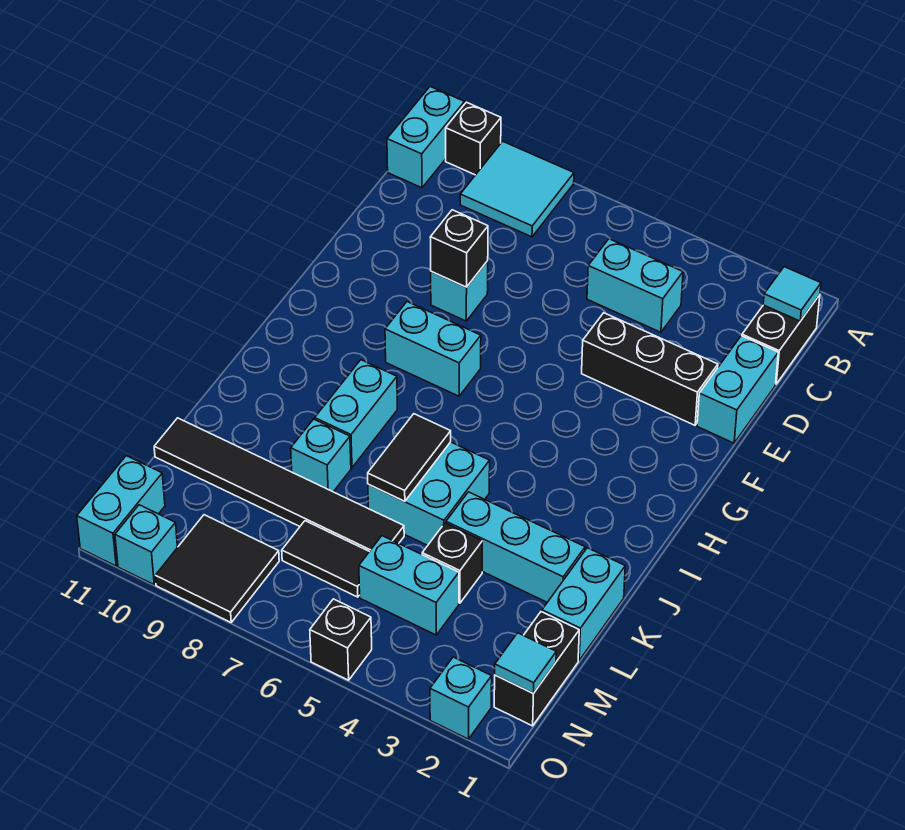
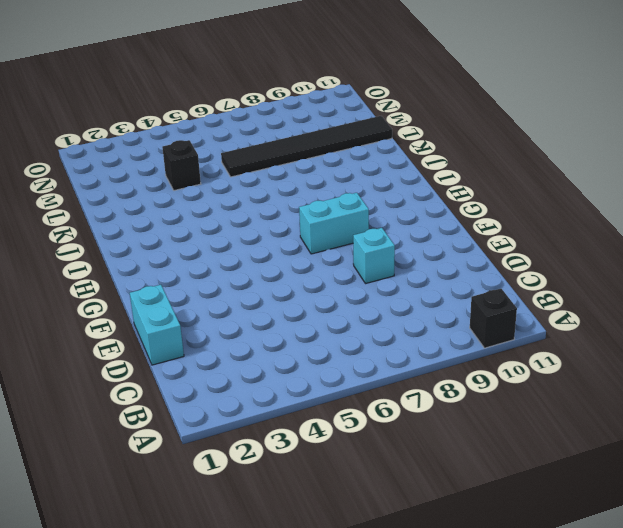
none -> cyan tile A8:B9 level 1
none -> cyan brick A11:B11 level 1
none -> black brick B1:C1 level 1

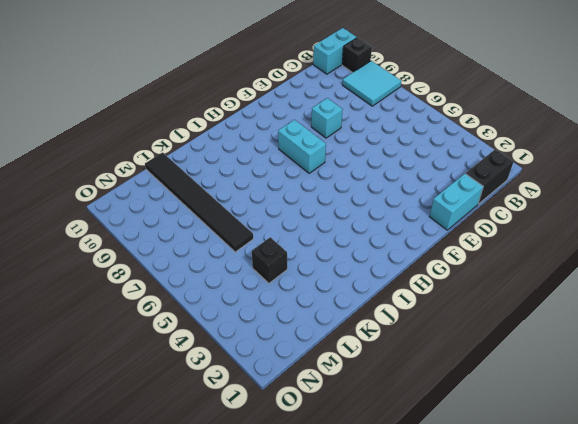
none -> cyan brick C4:C5 level 1
none -> black brick E2:E4 level 1
none -> cyan brick I8:J8 level 1

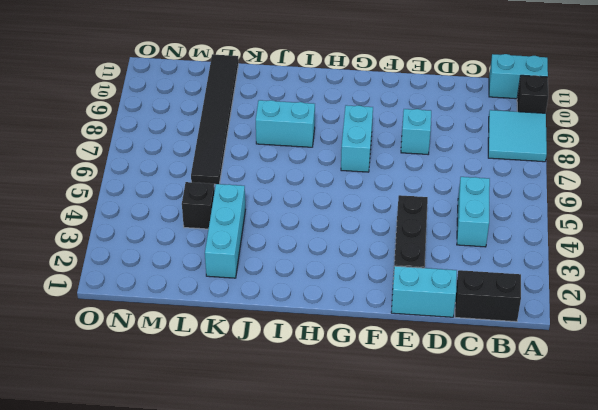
none -> cyan brick J5:K6 level 1
none -> cyan brick K1:L1 level 1
none -> cyan brick K8 level 1

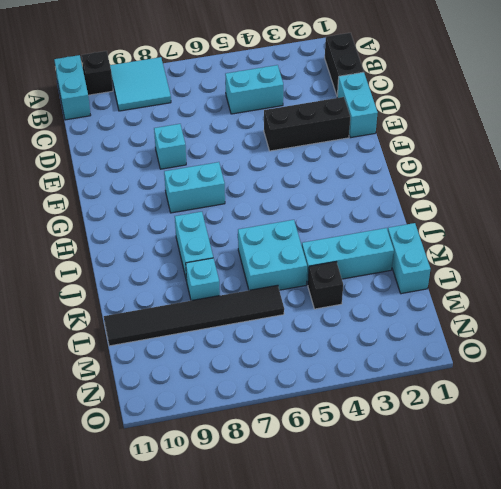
none -> black brick M1:N1 level 1
none -> cyan brick M4:M5 level 1
none -> black tile M6:M7 level 1

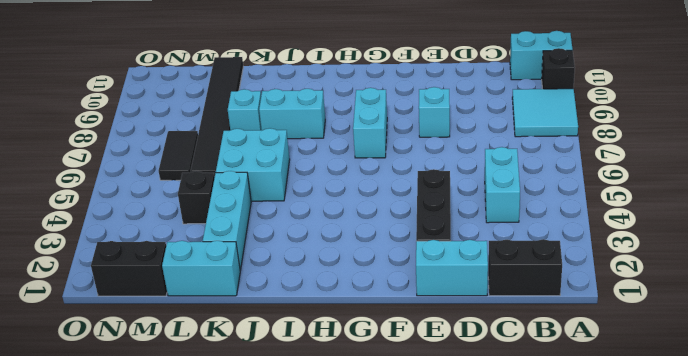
none -> cyan brick M4:M5 level 1
none -> black tile N8:O9 level 1
none -> cyan brick N11:O11 level 1

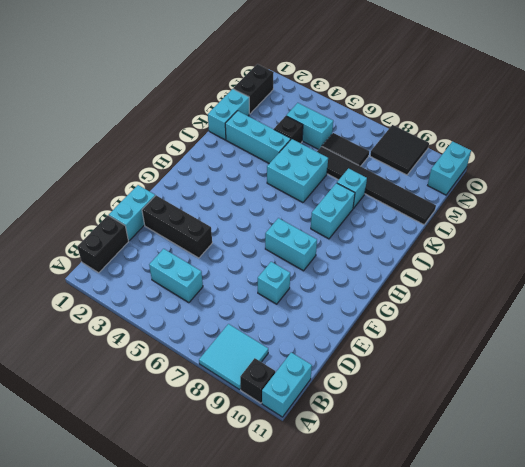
none -> cyan brick O2 level 1
none -> black brick O5 level 1
none -> cyan brick O10 level 1

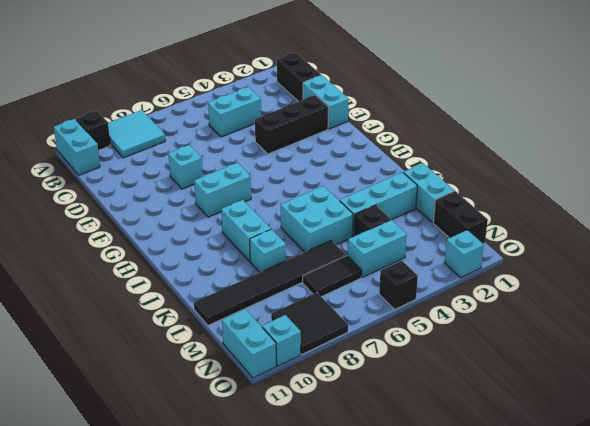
none -> cyan tile B1 level 2
none -> black brick E8 level 2
none -> black tile J6:K6 level 2

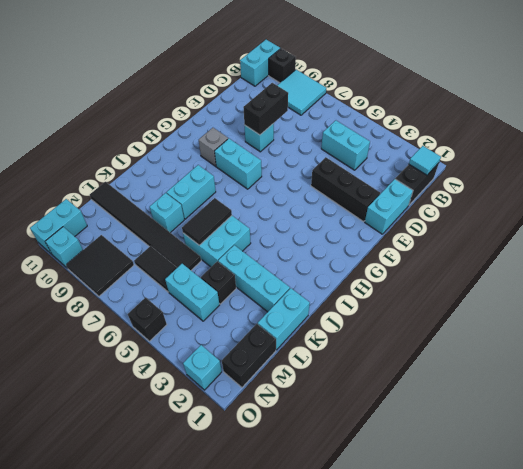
black brick D8:E8 level 2 -> black brick E8 level 2
grey brick G9 level 1 -> none
none -> cyan tile N1 level 2

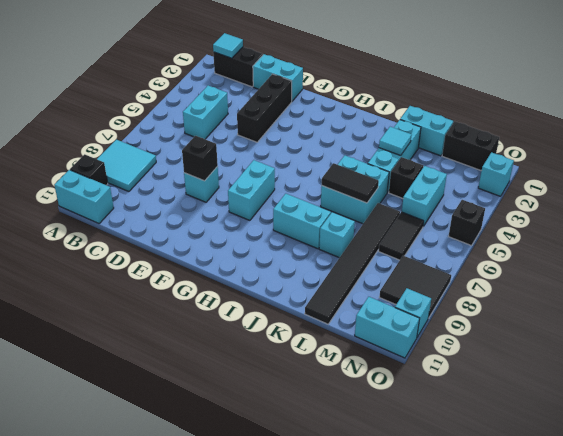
cyan tile K3 level 2 -> cyan tile N1 level 2

